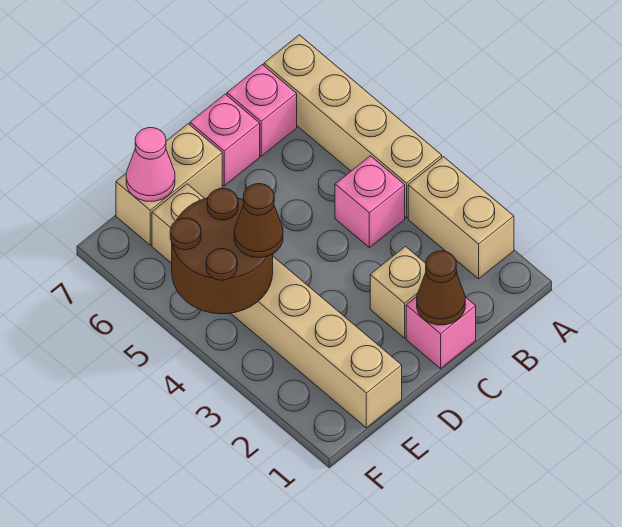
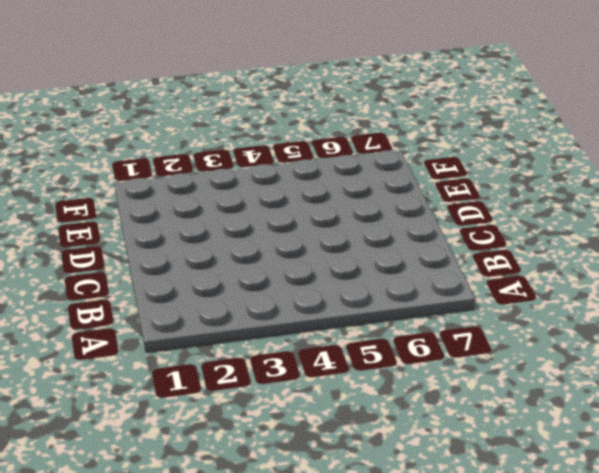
none -> tan brick A2:A3 level 1
none -> tan brick A4:A7 level 1
none -> pink brick B4 level 1

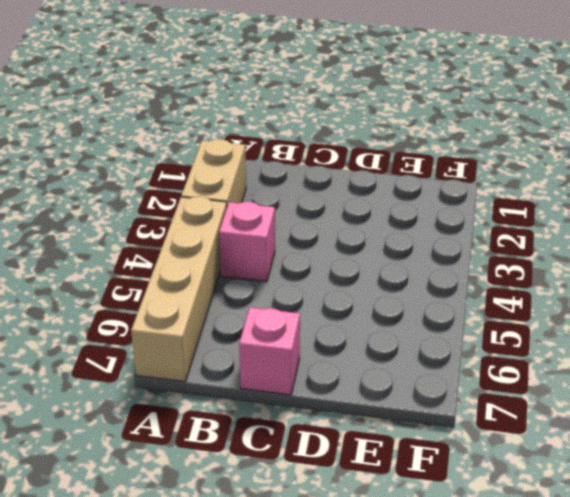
none -> pink brick B7 level 1
none -> pink brick C1 level 1
none -> tan brick C2 level 1

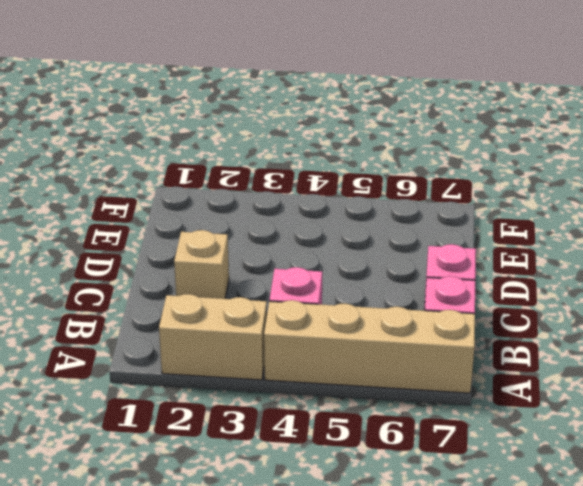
none -> pink brick C1 level 1
none -> tan brick D7:E7 level 1
none -> tan brick E1:E6 level 1

